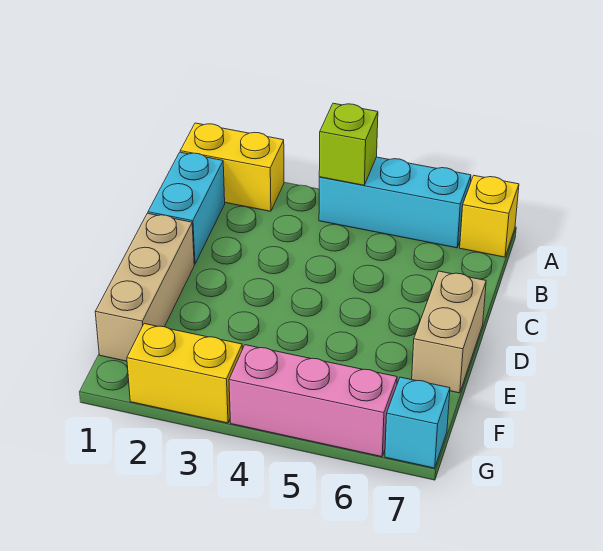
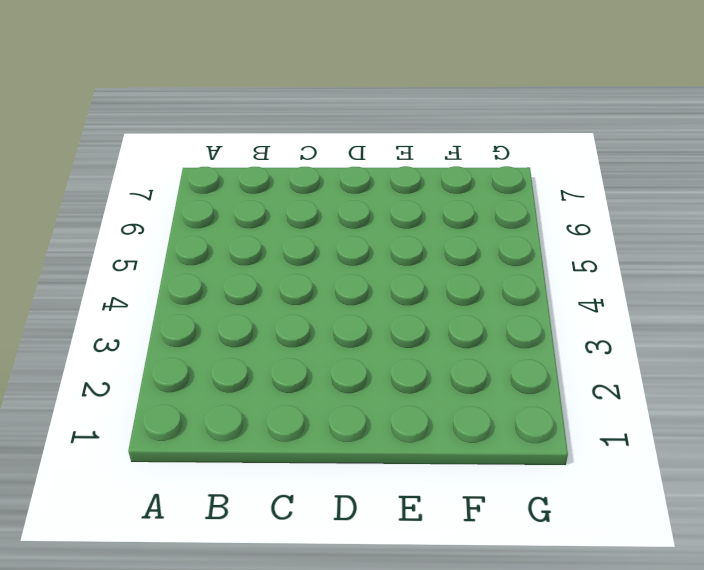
none -> yellow brick A1:A2 level 1
none -> cyan brick A4:A6 level 1

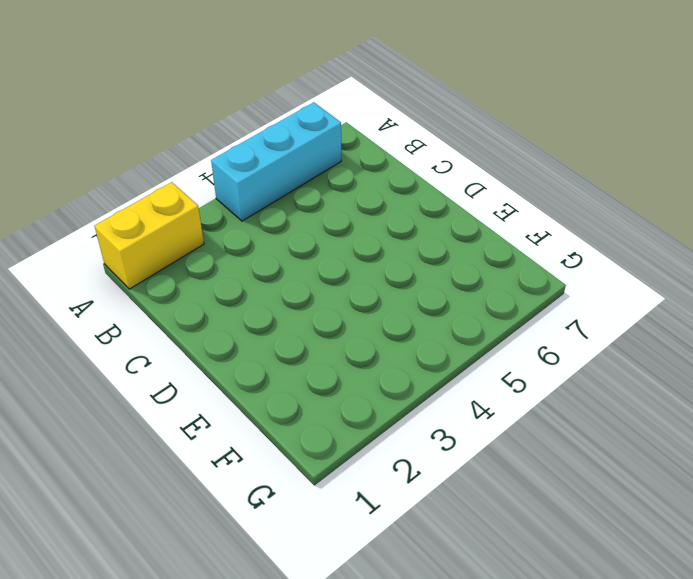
none -> yellow brick A7 level 1
none -> cyan brick B1:C1 level 1

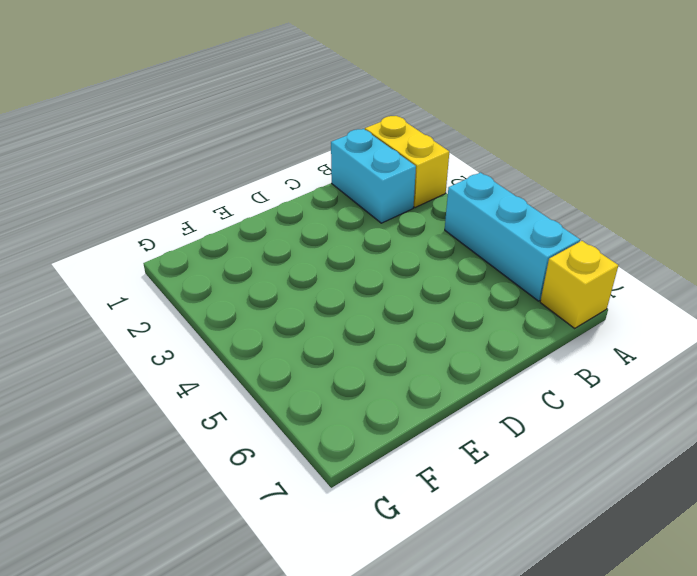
cyan brick B1:B2 level 1 -> cyan brick B1:C1 level 1
none -> tan brick D1:F1 level 1
none -> tan brick D7:E7 level 1

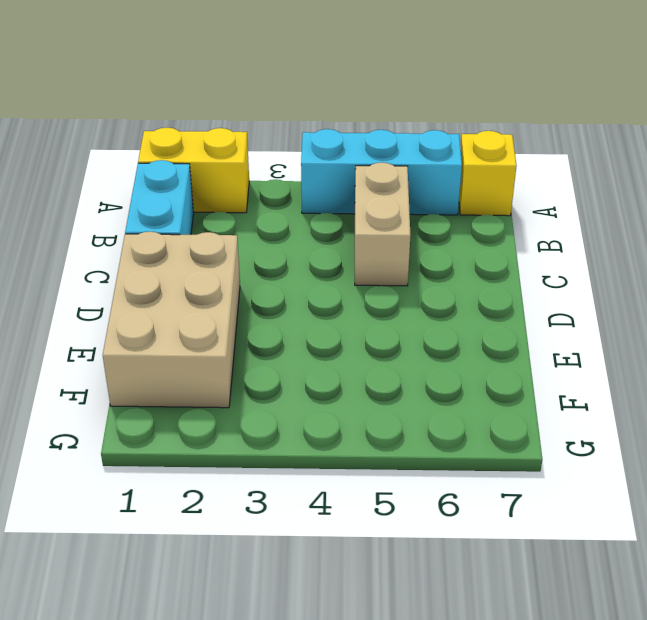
tan brick B5:C5 level 1 -> tan brick D7:E7 level 1
tan brick D1:F2 level 1 -> tan brick D1:F1 level 1
none -> yellow brick G2:G3 level 1
none -> pink brick G4:G6 level 1

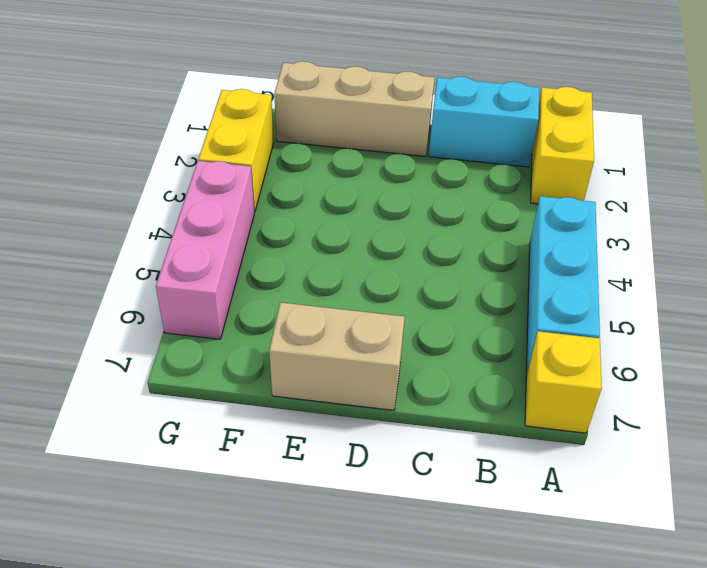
none -> cyan brick G7 level 1
none -> lime brick A4 level 2

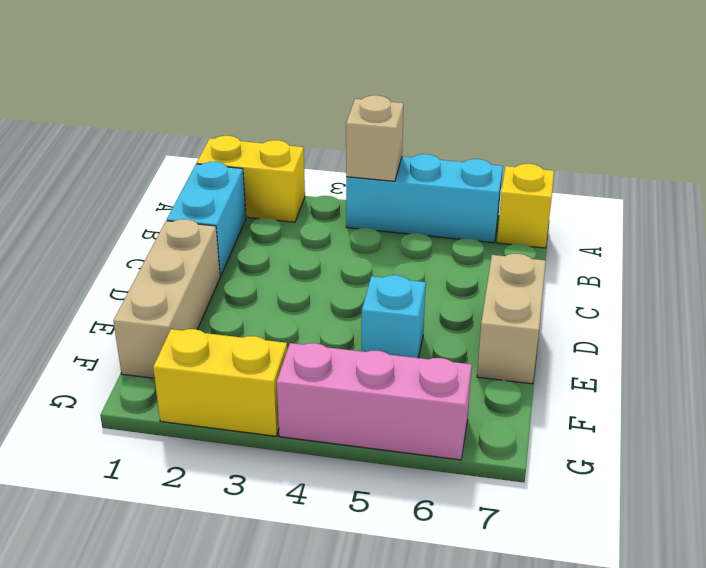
tan brick A4 level 2 -> lime brick A4 level 2
cyan brick E5 level 1 -> cyan brick G7 level 1

